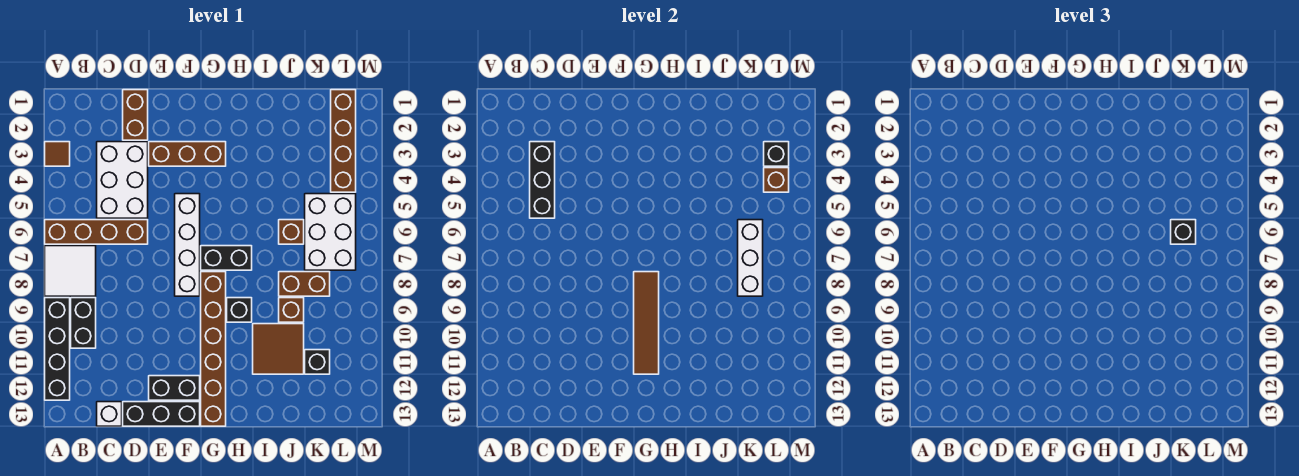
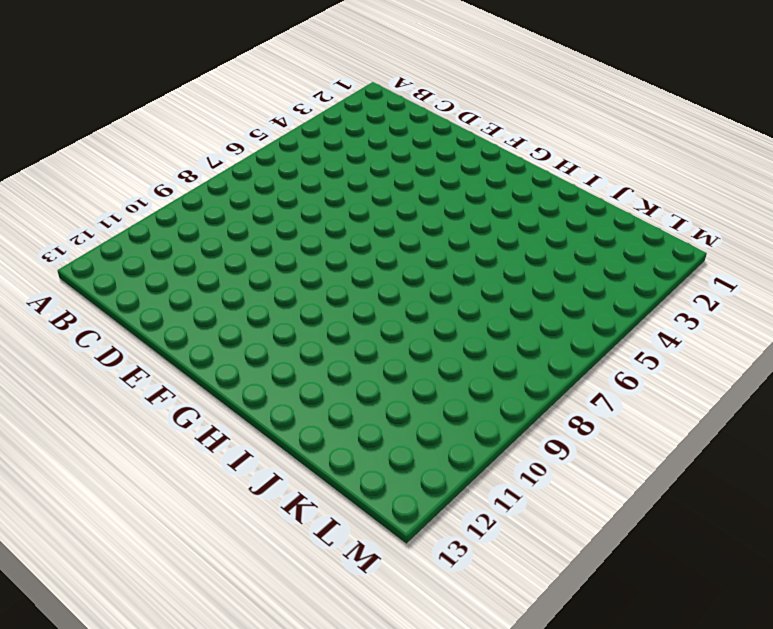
none -> brown tile A3 level 1
none -> brown brick A6:D6 level 1
none -> white tile A7:B8 level 1

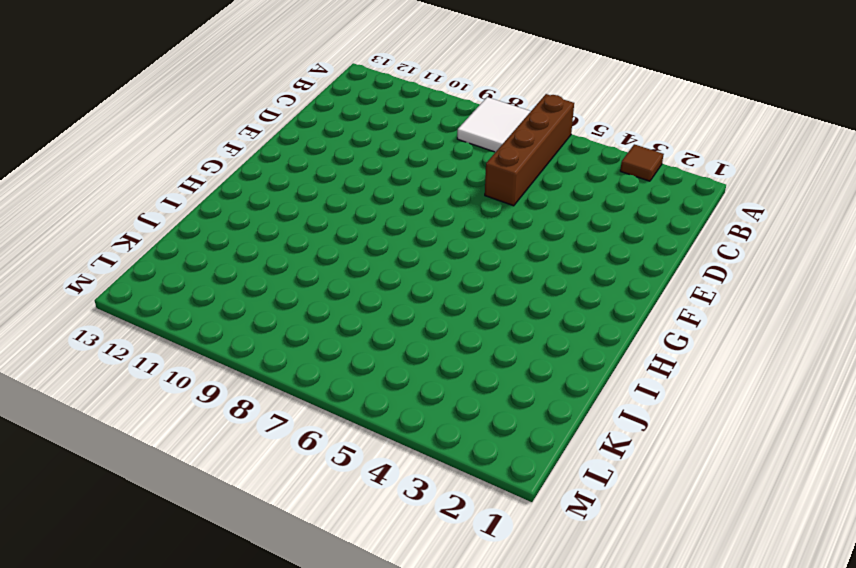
none -> black brick A9:A12 level 1
none -> black brick B9:B10 level 1
none -> white brick C3:D5 level 1

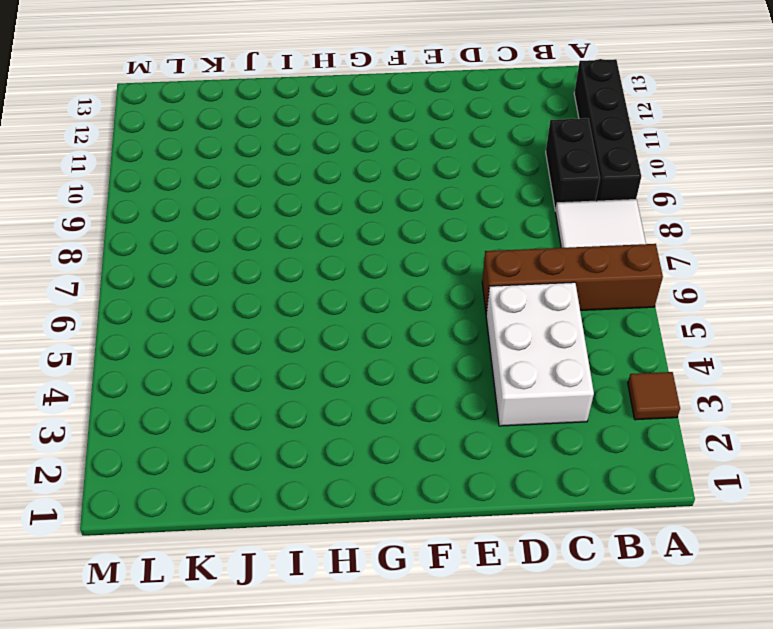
none -> white brick C13 level 1
none -> brown brick D1:D2 level 1
none -> black brick D13:F13 level 1

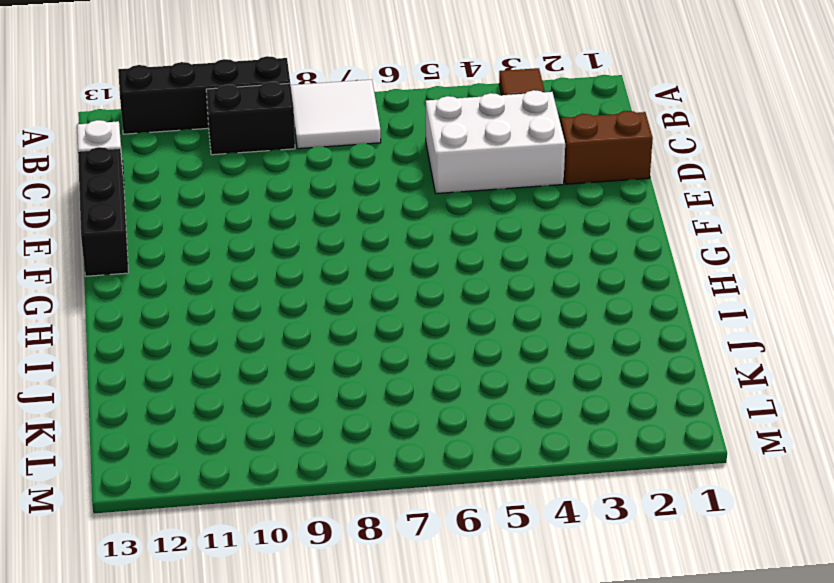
none -> brown brick A6:D6 level 1
none -> brown brick E3:G3 level 1
none -> black brick E12:F12 level 1

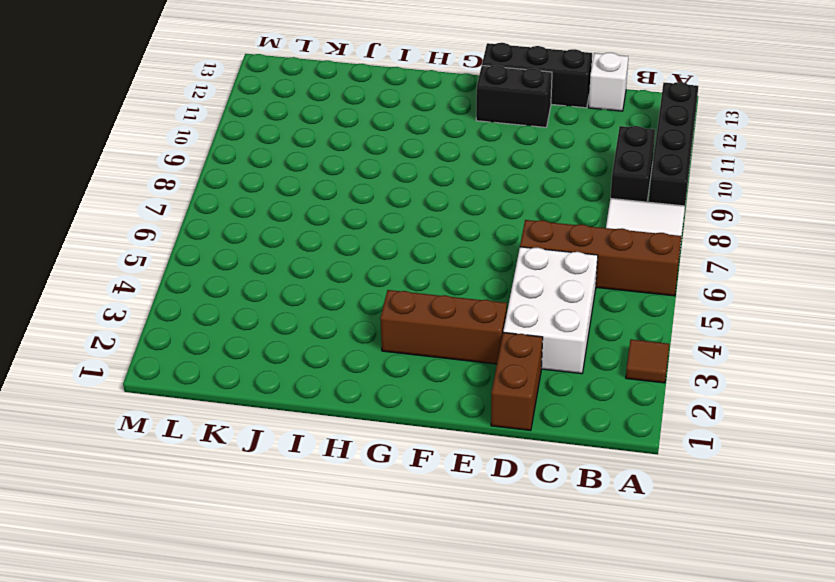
none -> white brick F5:F8 level 1
none -> black brick G7:H7 level 1
none -> brown brick G8:G13 level 1

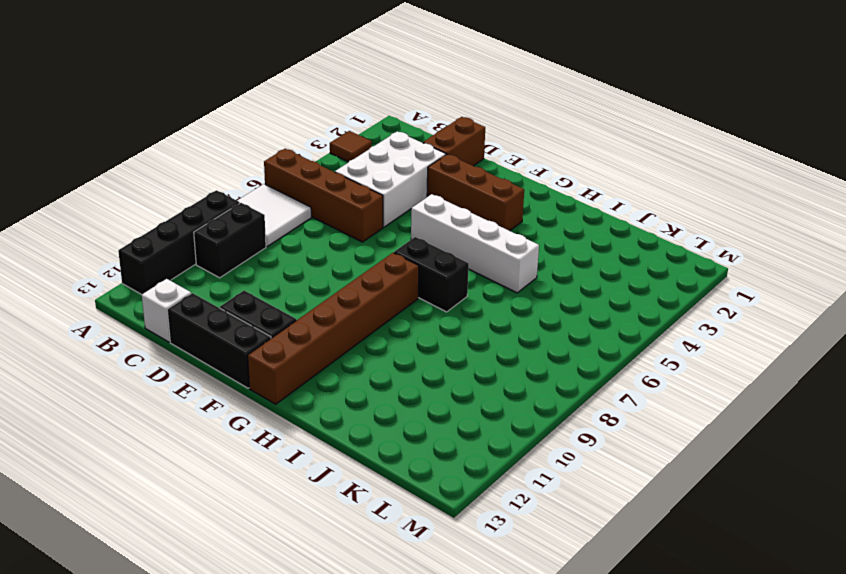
white brick F5:I5 level 1 -> white brick F5:F8 level 1
none -> black brick H9 level 1
none -> brown tile I10:J11 level 1
none -> brown brick J6 level 1

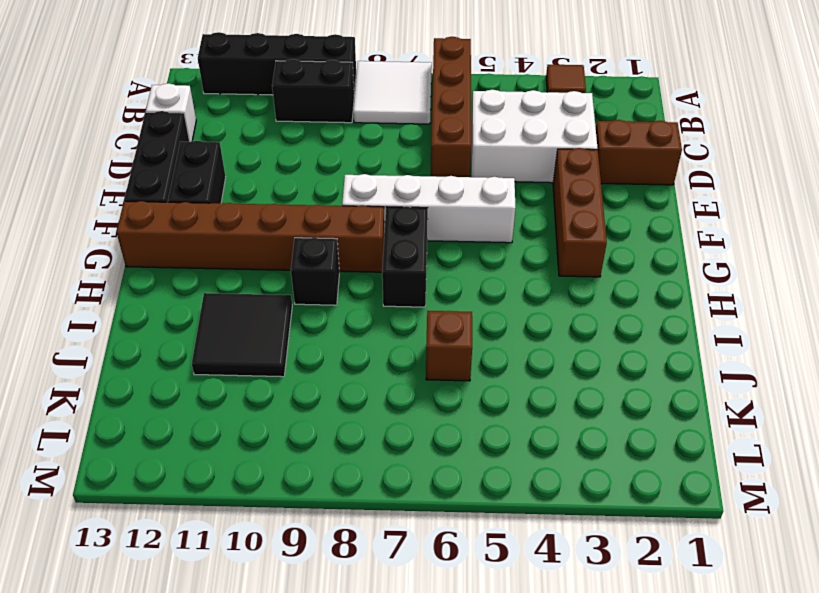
black tile I10:J11 level 1 -> brown tile I10:J11 level 1
none -> brown brick J8:K8 level 1
none -> brown brick J9 level 1
none -> white brick K5:L7 level 1

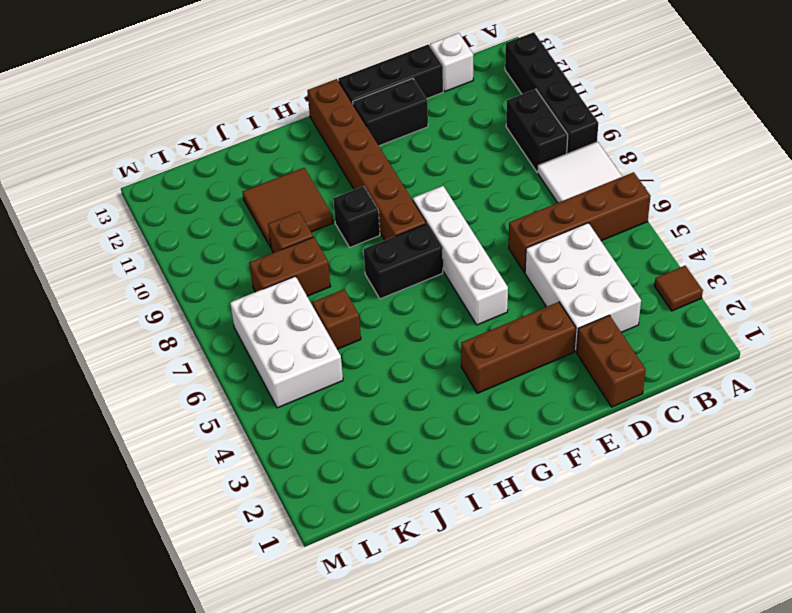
none -> black brick K11 level 1
none -> brown brick L1:L4 level 1
none -> black brick C3:C5 level 2

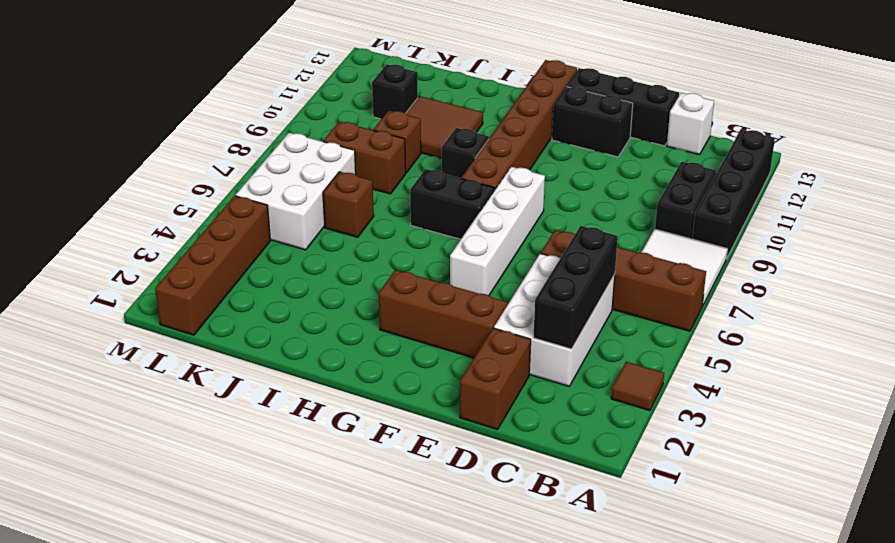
none -> brown tile G8:G11 level 2
none -> white brick K6:K8 level 2
none -> black brick L3 level 2

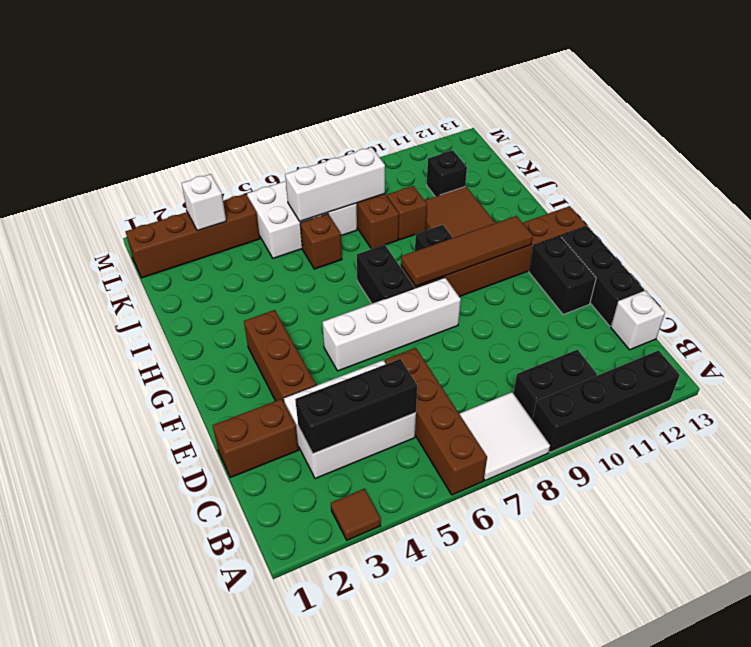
white brick L3 level 2 -> black brick L3 level 2
none -> brown brick L4 level 2
none -> black brick K6 level 3

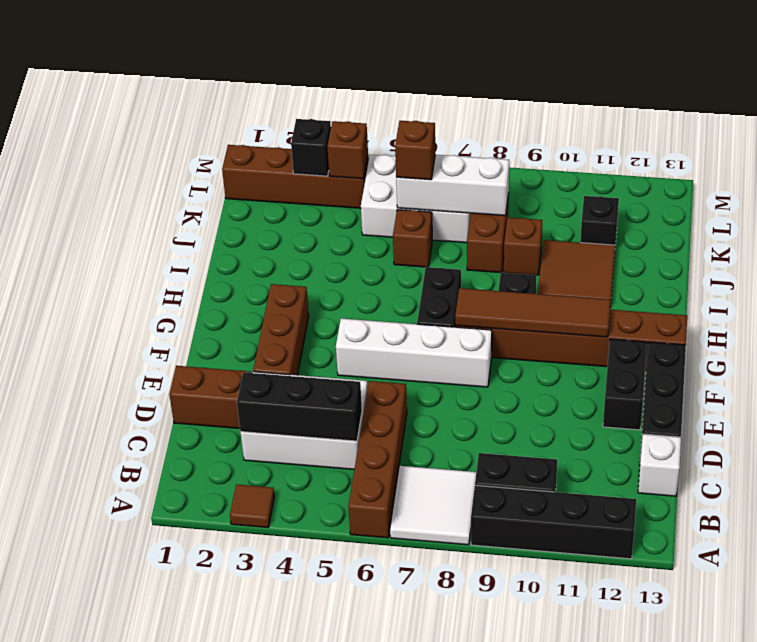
brown brick K6 level 3 -> black brick K6 level 3

